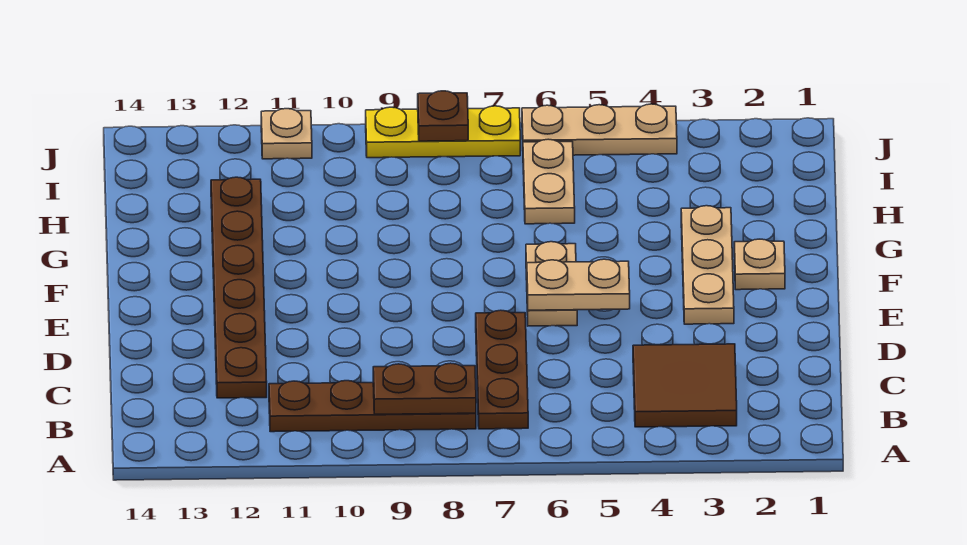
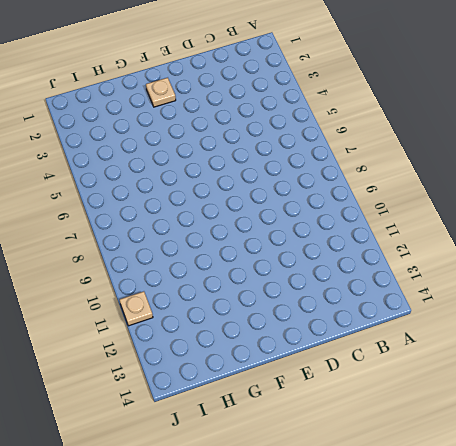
none -> brown tile B3:C4 level 1
none -> brown plate B7:D7 level 1
none -> brown plate B8:B11 level 1

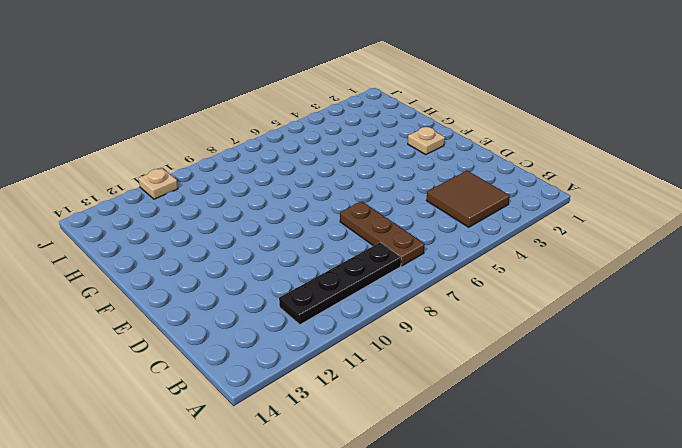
black plate B8:B11 level 1 -> brown plate B8:B11 level 1
none -> brown plate C12:H12 level 1
none -> tan plate E3:G3 level 1
none -> tan plate E6:F6 level 1

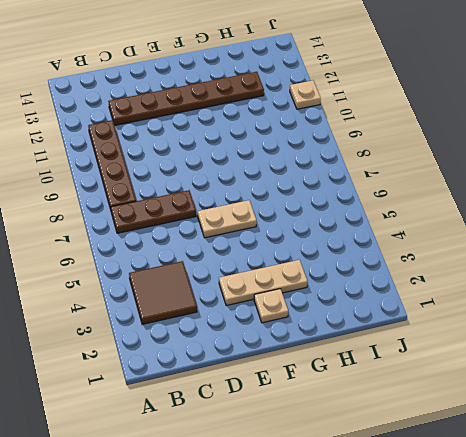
none -> tan plate H6:I6 level 1
none -> tan plate J4:J6 level 1
none -> yellow plate J7:J9 level 1

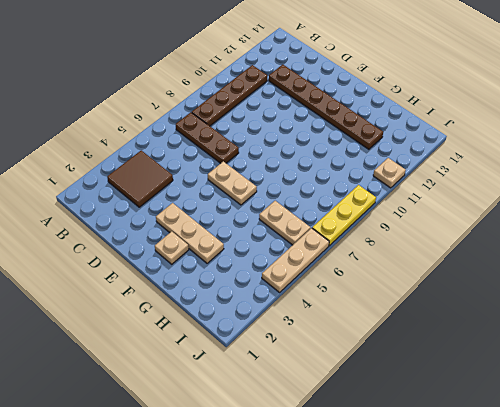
none -> brown plate B8:B9 level 2
none -> tan plate E5:E6 level 2
none -> brown plate J8 level 2

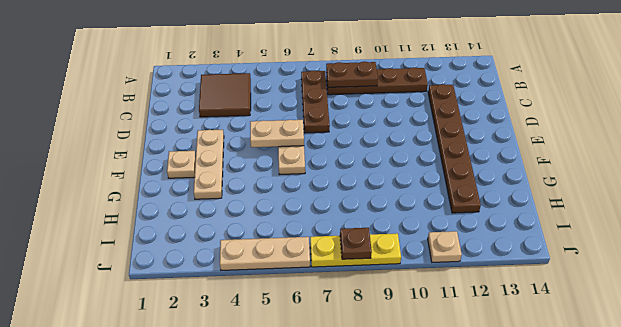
none -> tan plate H6:I6 level 1

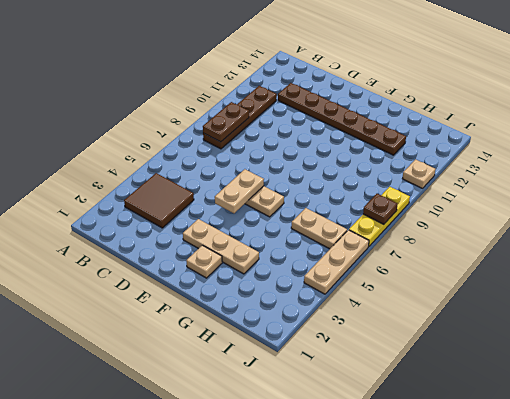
none -> brown plate B7:D7 level 1

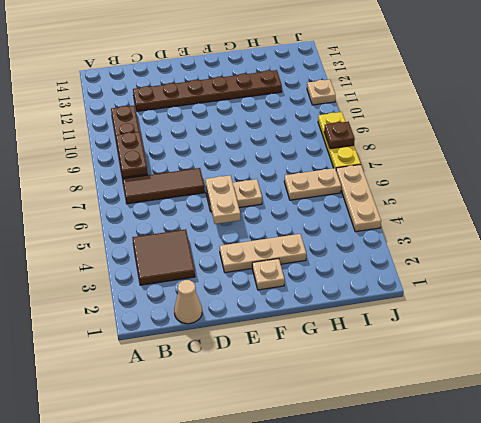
brown tile B7:D7 level 1 -> brown plate B7:D7 level 1
tan cone C1 level 1 -> none

